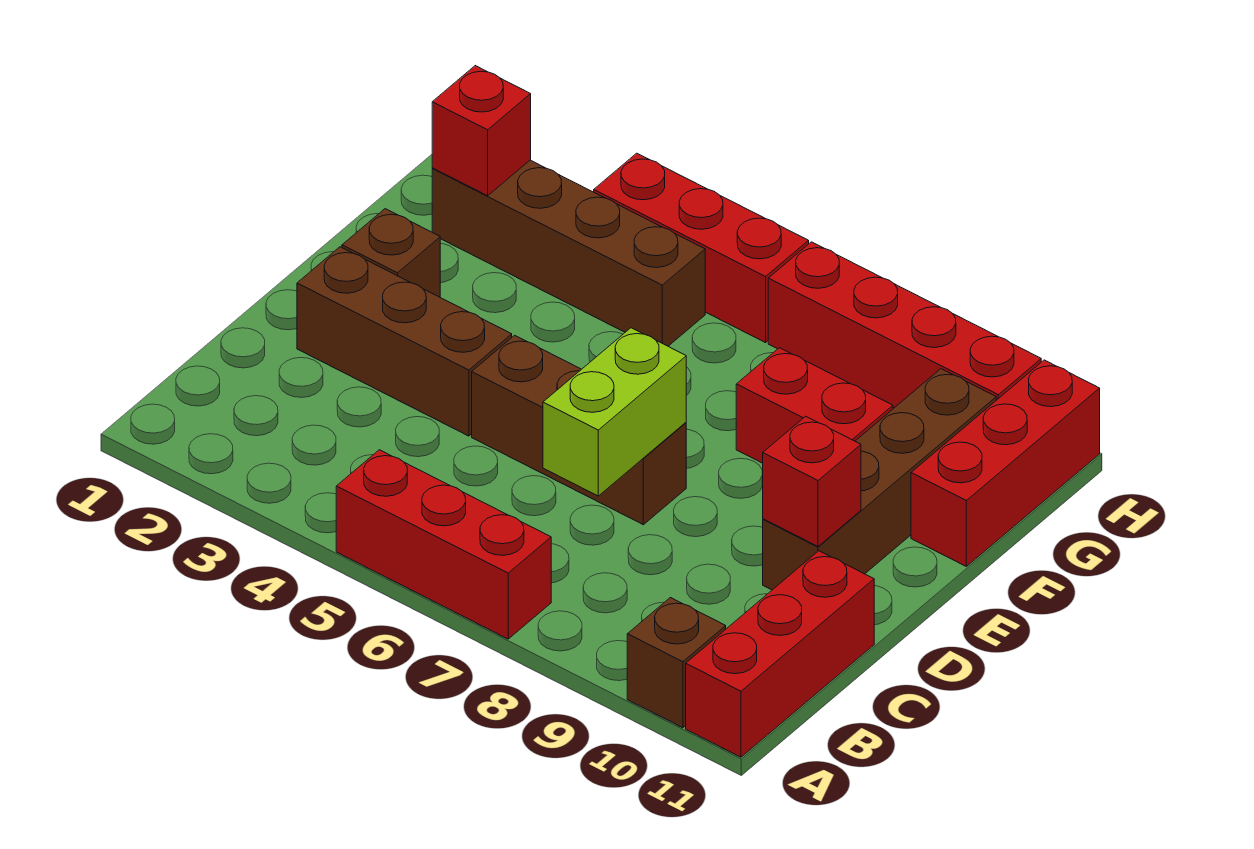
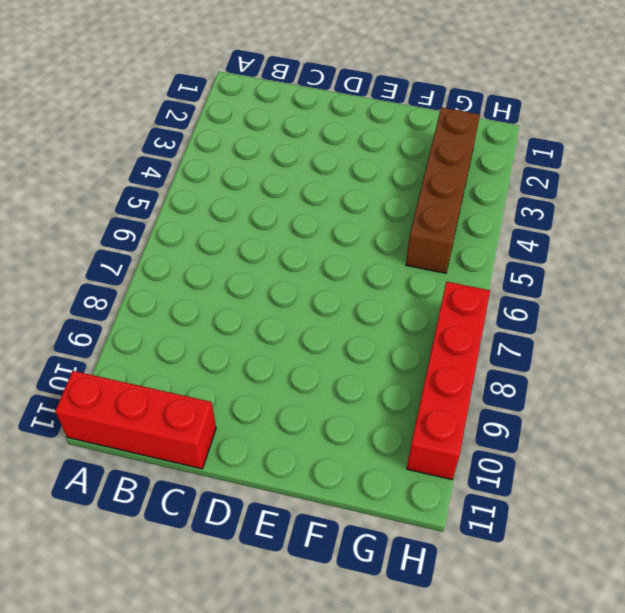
none -> red brick A5:A7 level 1
none -> brown brick A10 level 1
none -> brown brick D2:D4 level 1

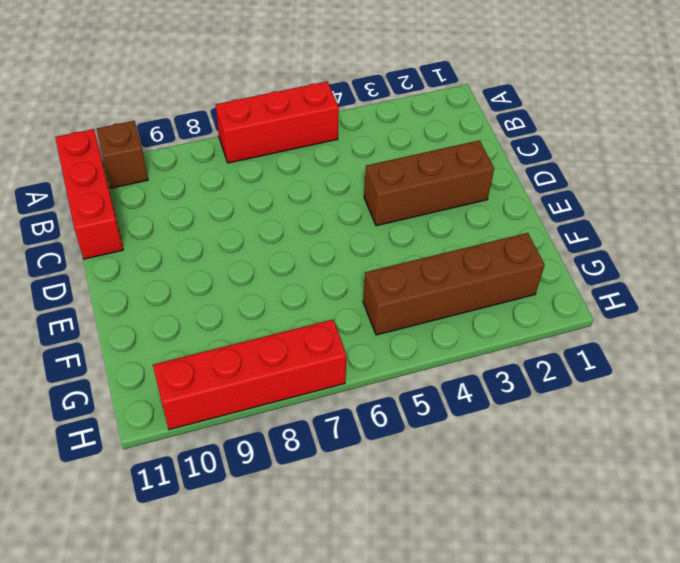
none -> brown brick D5:D7 level 1
none -> brown brick D10:G10 level 1
none -> brown brick E2 level 1

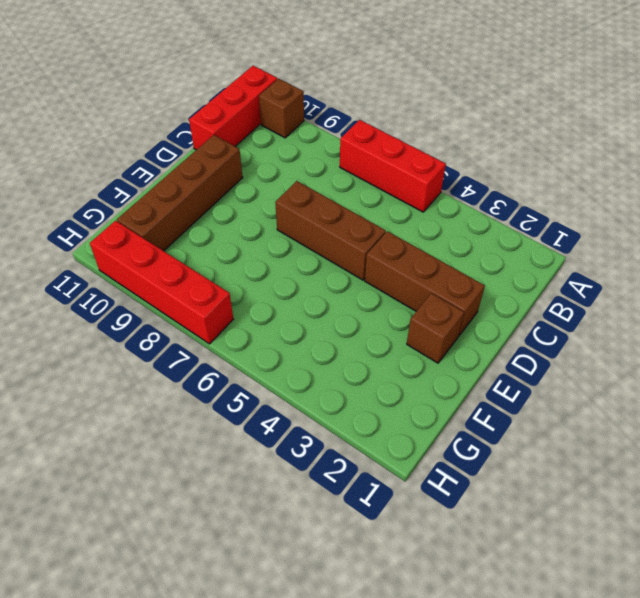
none -> red brick F8:F9 level 1
none -> red brick F11:H11 level 1
none -> brown brick G2:G5 level 1

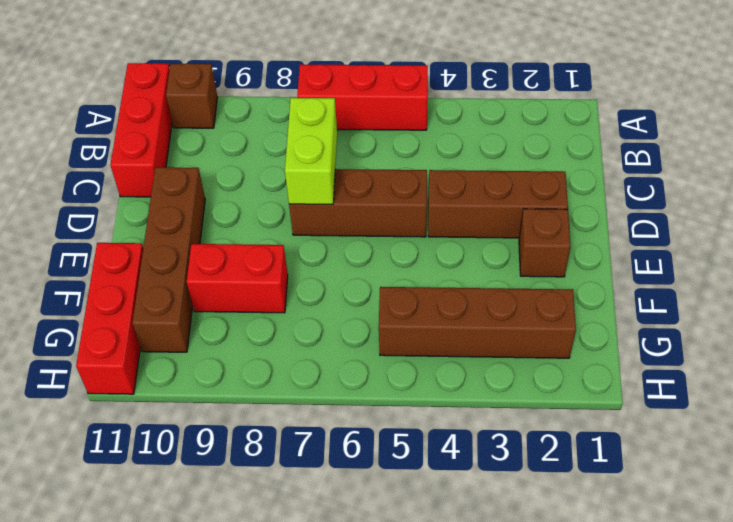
none -> red brick H4:H6 level 1
none -> red brick H7:H10 level 1
none -> red brick D10 level 2

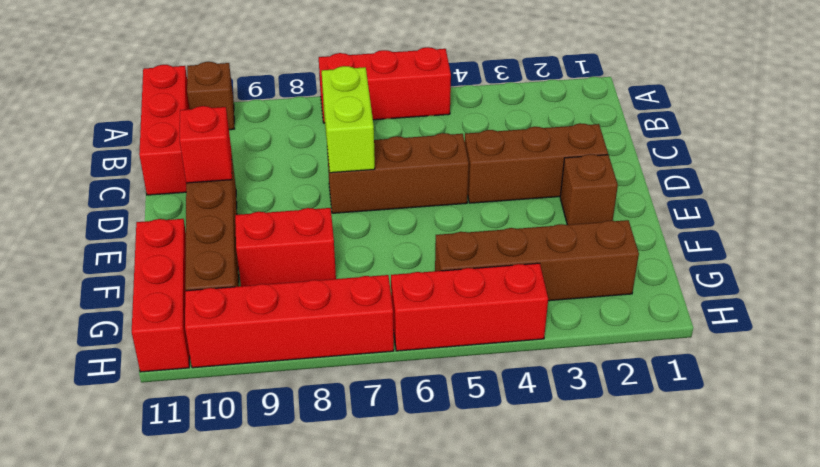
none -> red brick G2 level 2

